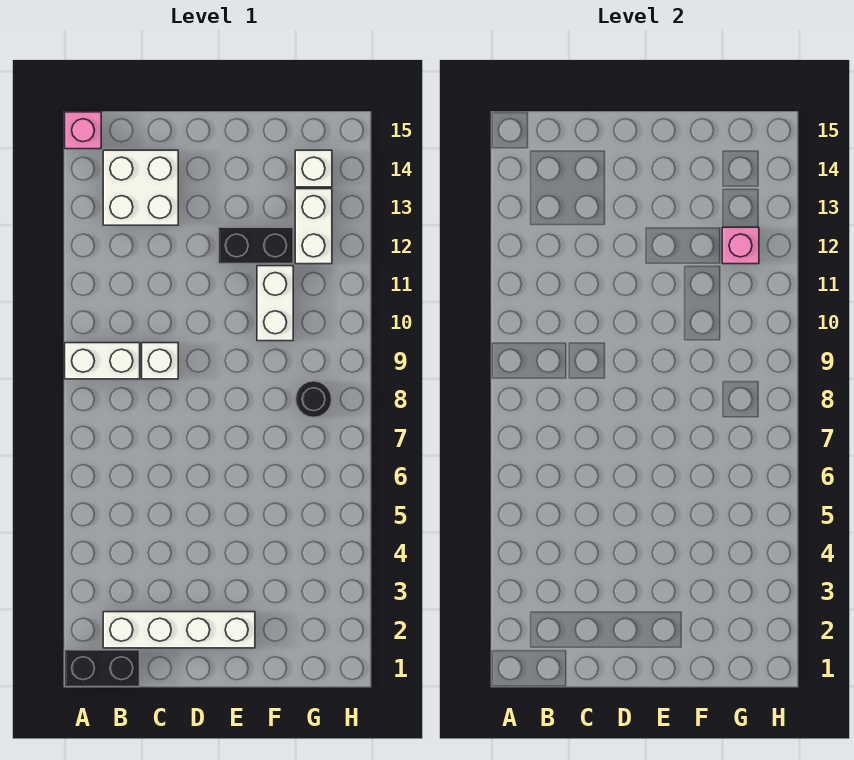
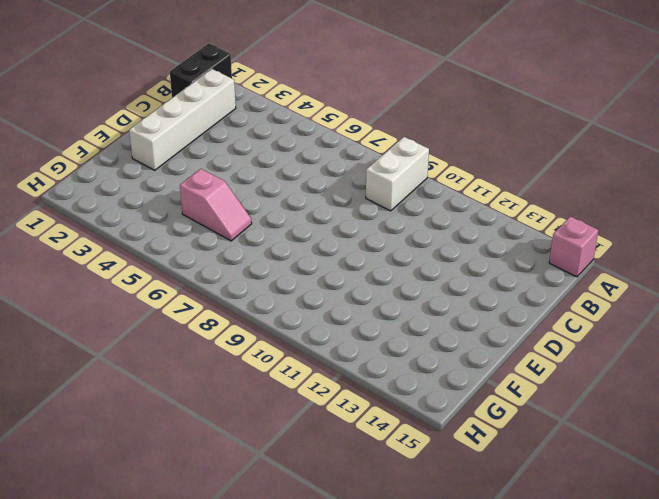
pink slope F5:F6 level 1 top 5 -> none
none -> white brick B13:C14 level 1
none -> white brick C9 level 1
none -> black brick E12:F12 level 1

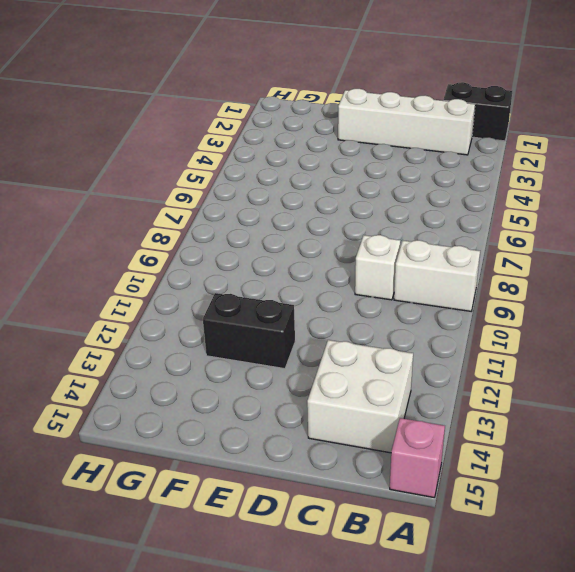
none -> white brick F10:F11 level 1
none -> black round brick G8 level 1
none -> white brick G12:G13 level 1

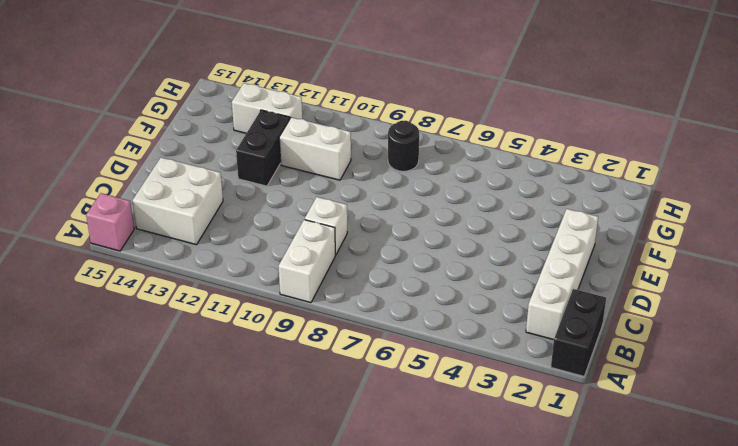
none -> white brick G14 level 1
none -> pink brick G12 level 2

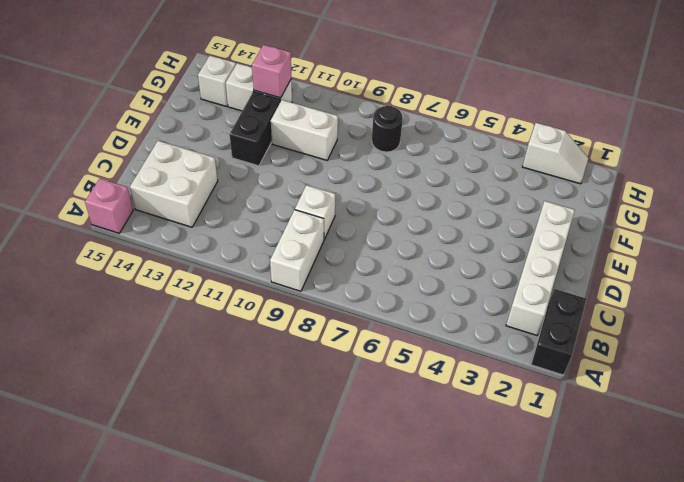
white slope H2:H3 level 1 top 3 -> none

